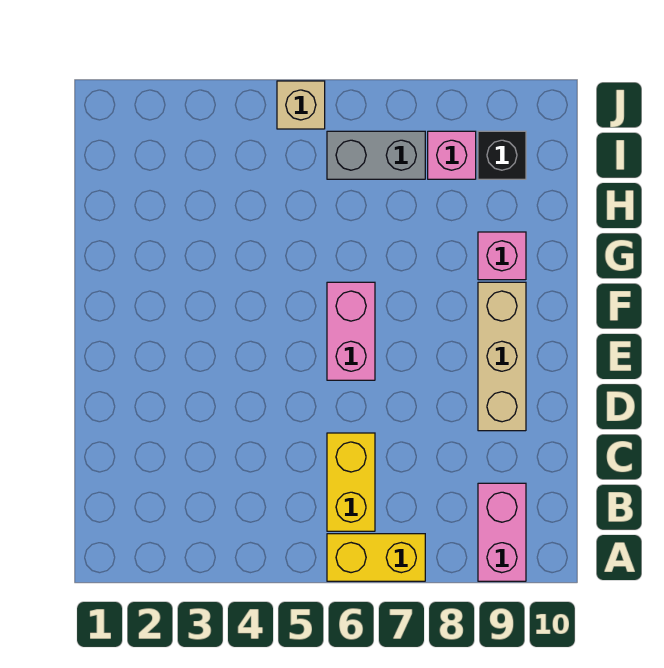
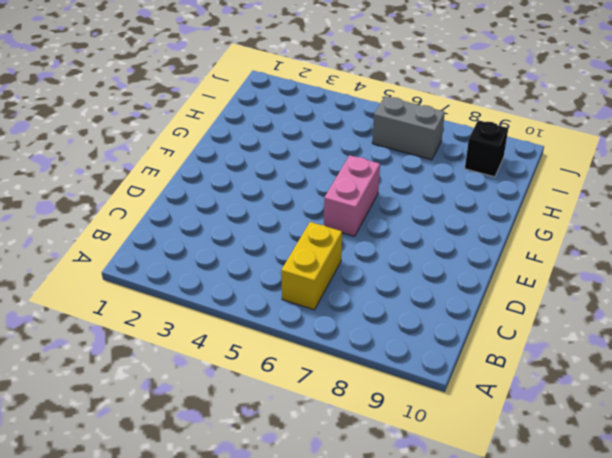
none -> yellow brick A6:A7 level 1
none -> pink brick A9:B9 level 1

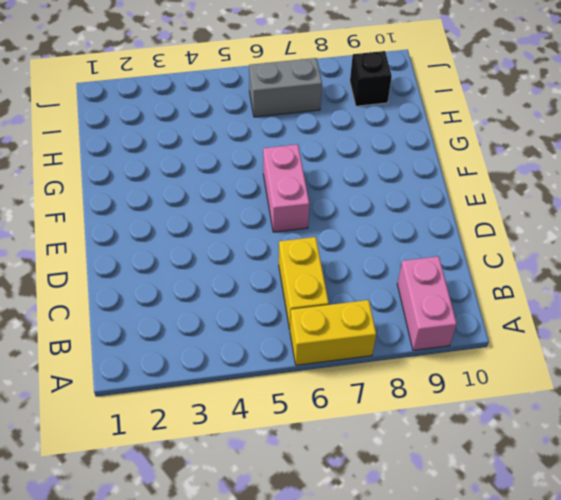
none -> tan brick D9:F9 level 1
none -> pink brick G9 level 1

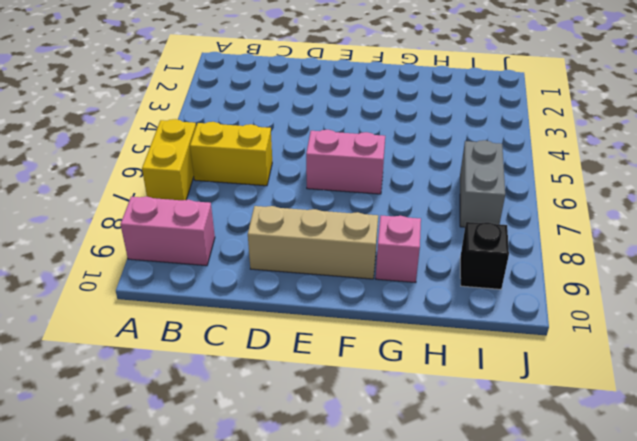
none -> pink brick I8 level 1
none -> tan brick J5 level 1

